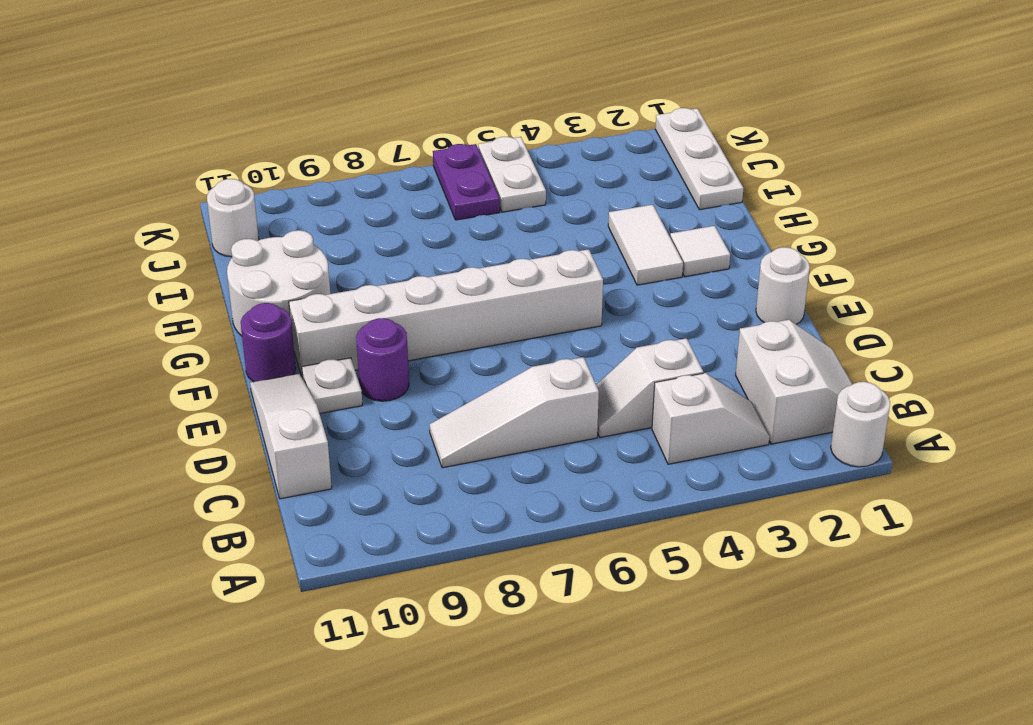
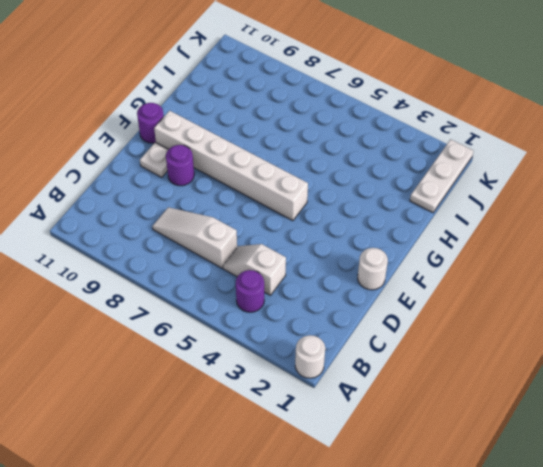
purple round brick B4 level 1 -> white slope B3:B4 level 1 top 4
none -> white slope B1:C2 level 1 top 2
none -> white slope C11:E11 level 1 top C
none -> white tile G2 level 1

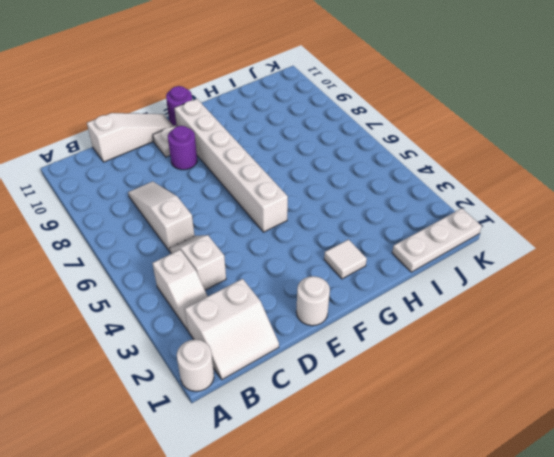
none -> white tile G3:H3 level 1
none -> white round brick G10:H11 level 1
none -> white plate J5:K5 level 1

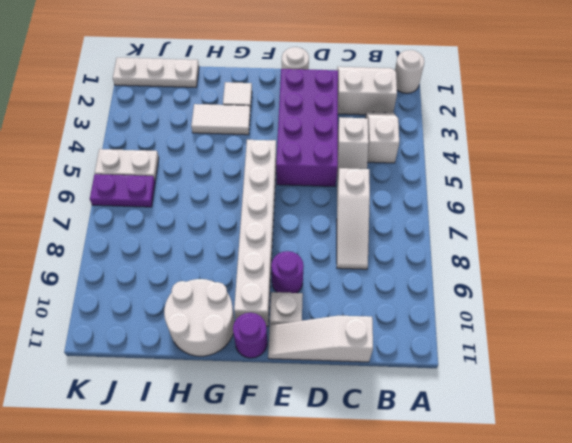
purple brick D2:E5 level 1 -> none
none -> white round brick J11 level 1

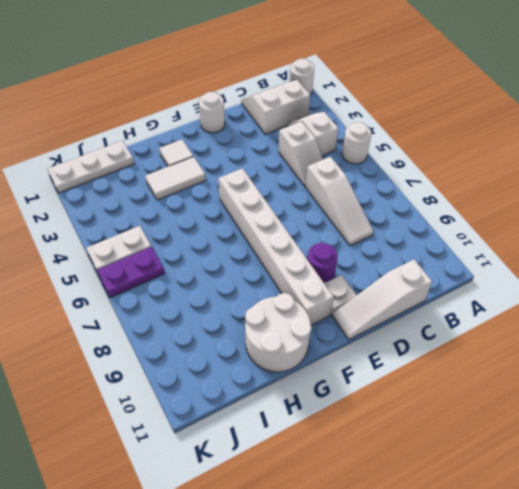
white round brick A5 level 1 -> white round brick J11 level 1
none -> purple round brick F11 level 1

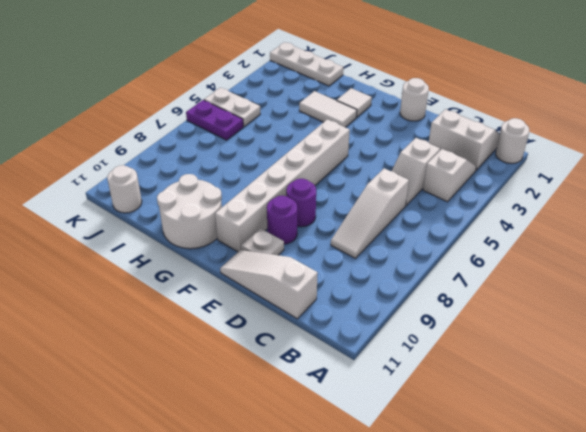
purple round brick E8 level 1 -> purple round brick F11 level 1

